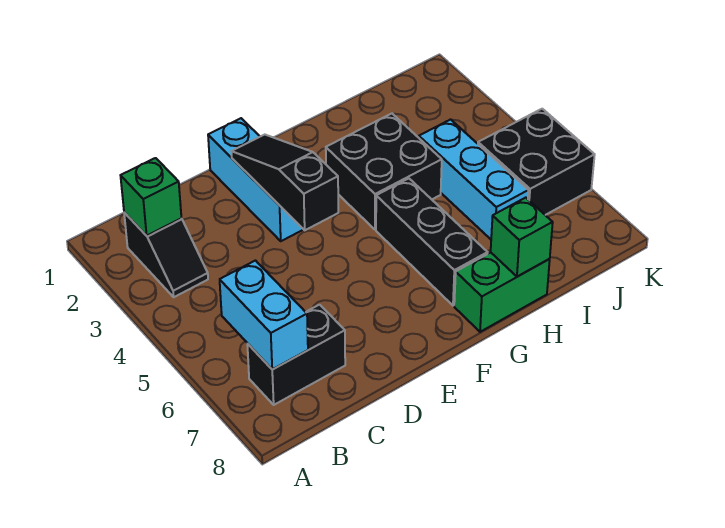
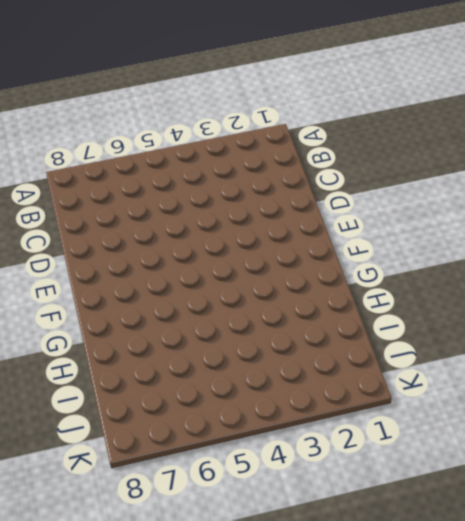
none -> black slope B2:B3 level 1 top 2
none -> black brick B7:C7 level 1
none -> cyan brick E1:E3 level 1

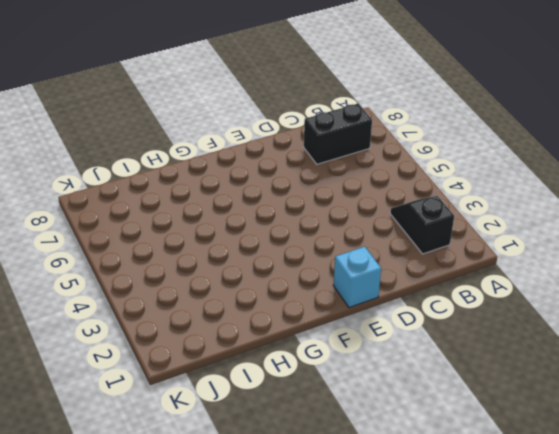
cyan brick E1 level 1 -> cyan brick E1:E3 level 1
none -> black brick G3:H4 level 1
none -> black brick G5:G7 level 1
none -> green brick G8:H8 level 1

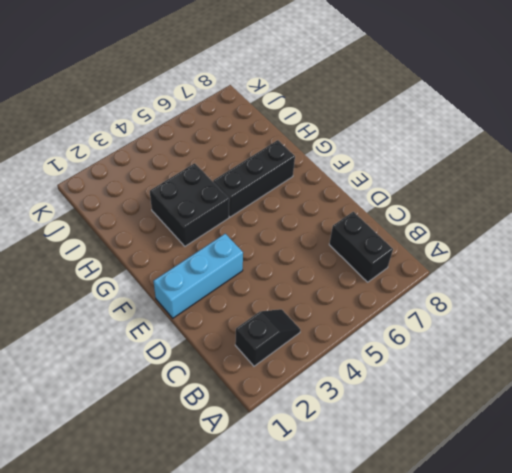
none -> green brick G8:H8 level 1
none -> cyan brick I4:I6 level 1
none -> black brick J5:K6 level 1

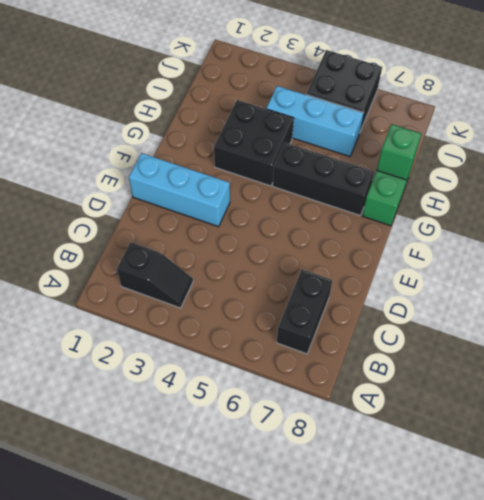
none -> green brick B2 level 2
none -> cyan brick B6:B7 level 2
none -> black slope E2:E4 level 2 top 4

